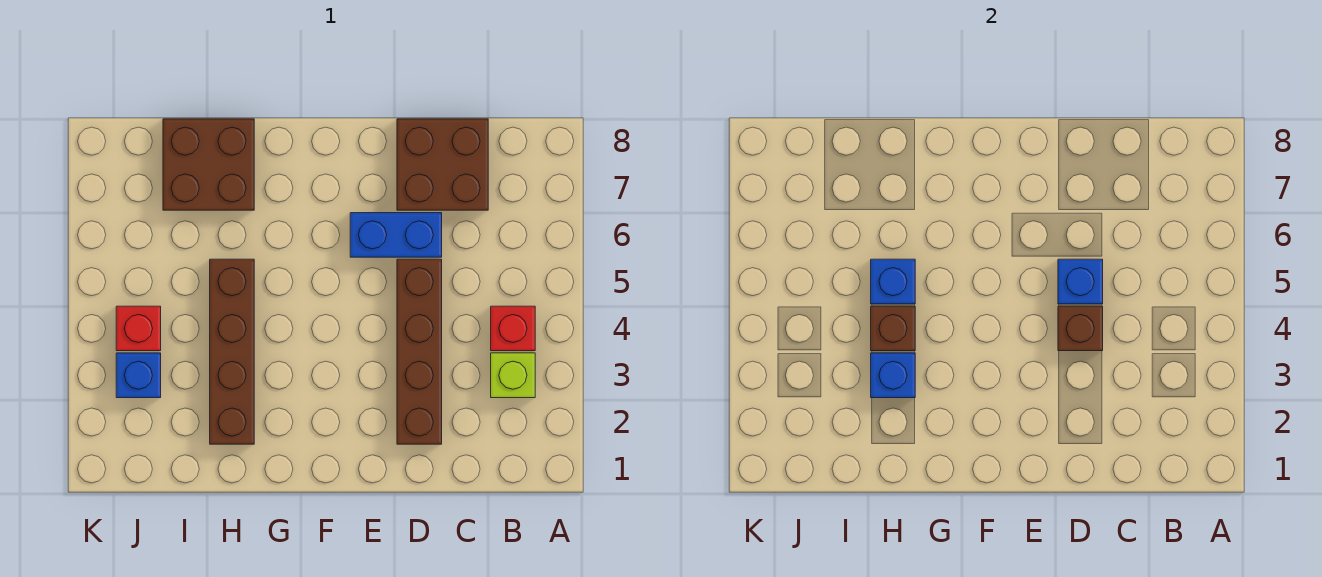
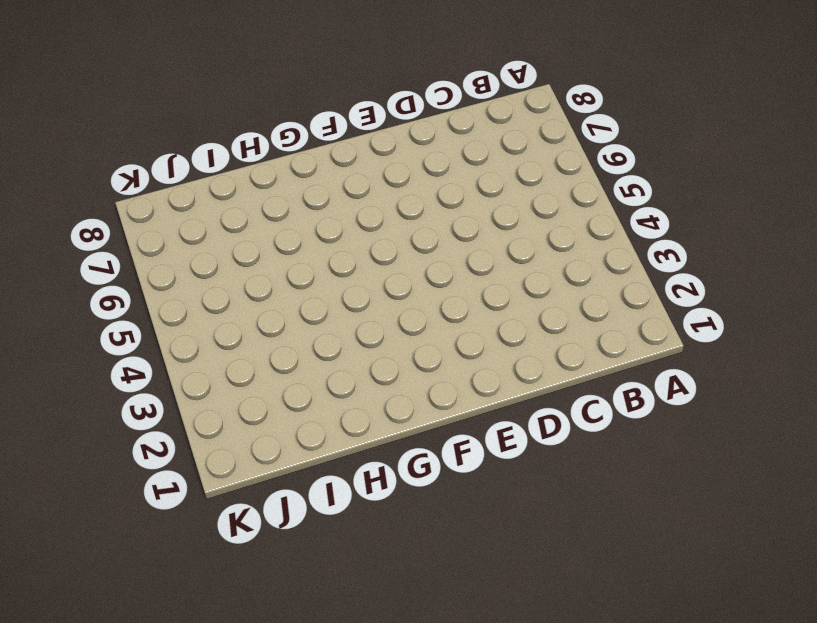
none -> lime brick B3 level 1
none -> red brick B4 level 1
none -> brown brick C7:D8 level 1

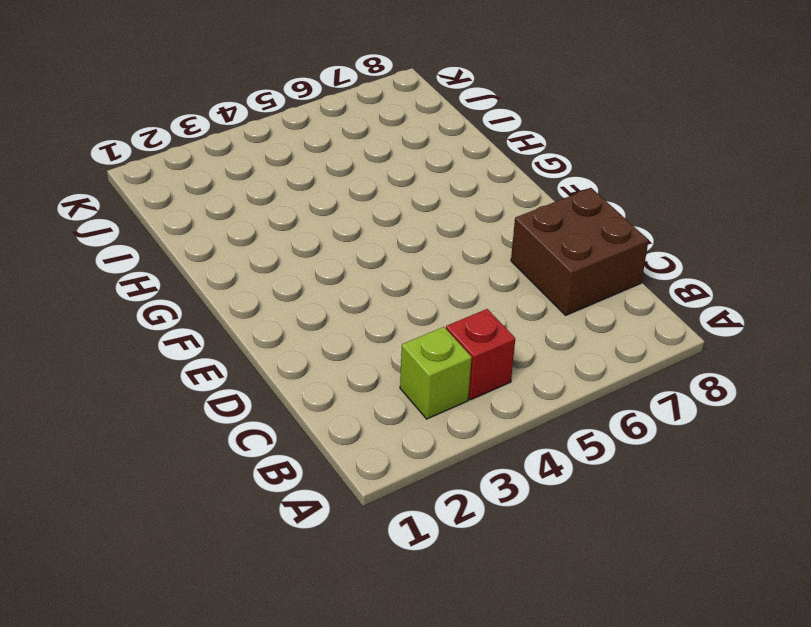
none -> brown brick D2:D5 level 1
none -> blue brick D6:E6 level 1
none -> brown brick H2:H5 level 1

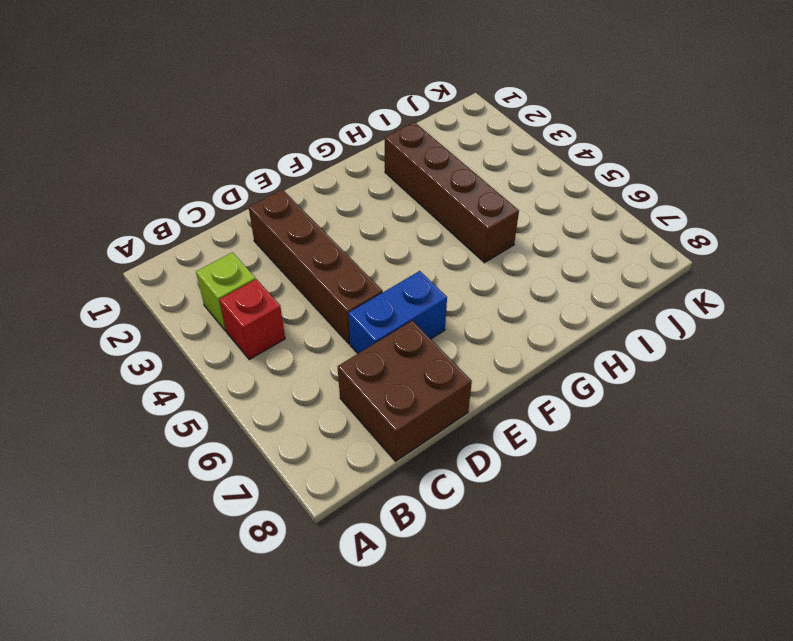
none -> brown brick H7:I8 level 1
none -> blue brick J3 level 1
none -> red brick J4 level 1

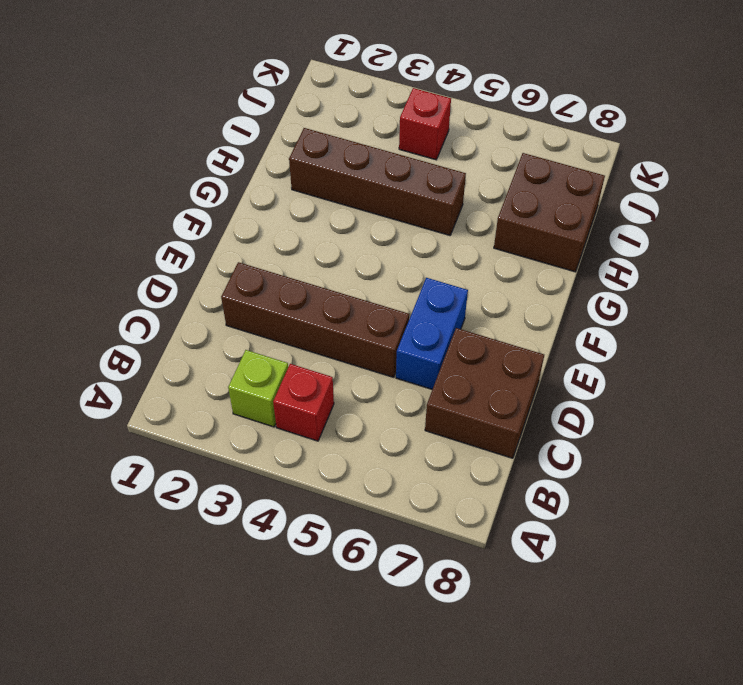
none -> blue brick J3 level 1
none -> brown brick D4 level 2
none -> blue brick D5 level 2

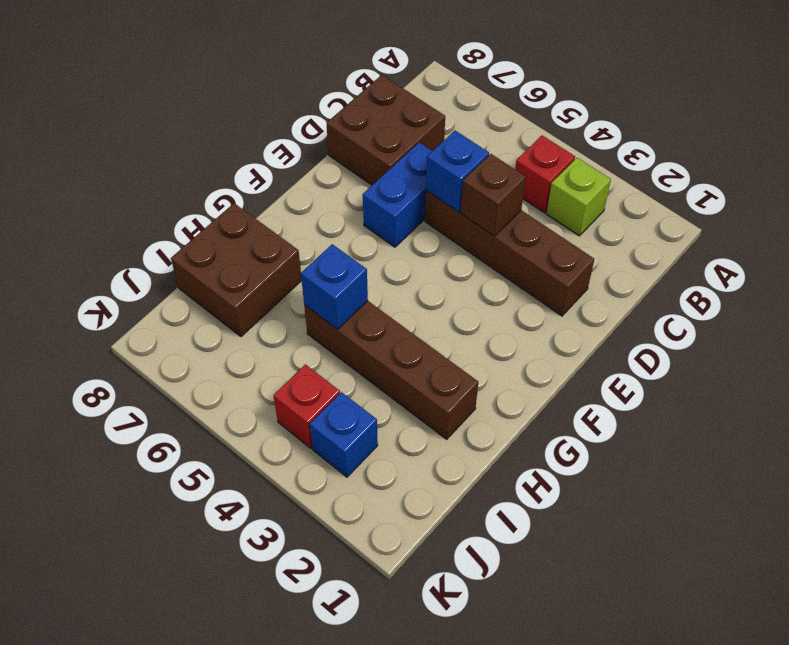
none -> blue brick H3 level 2
none -> brown brick H4 level 2

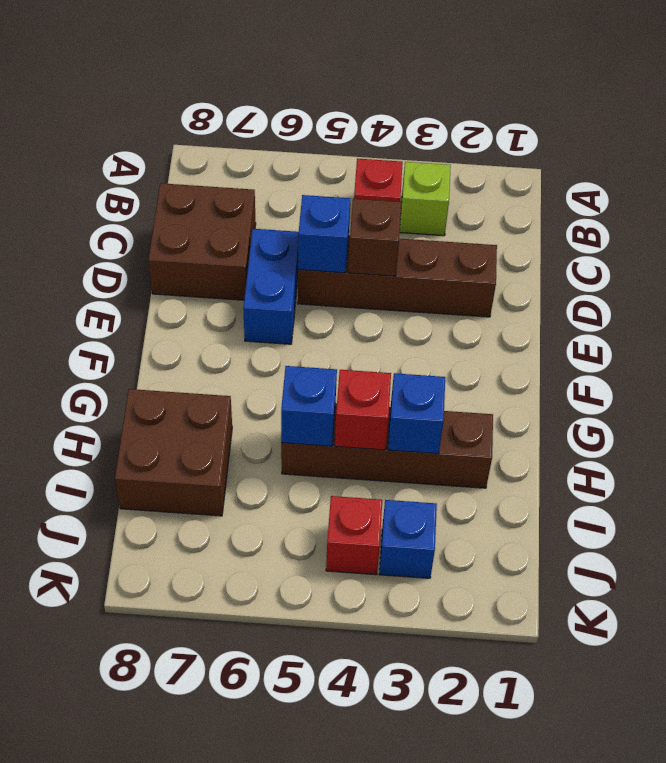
red brick H4 level 2 -> brown brick H4 level 2

